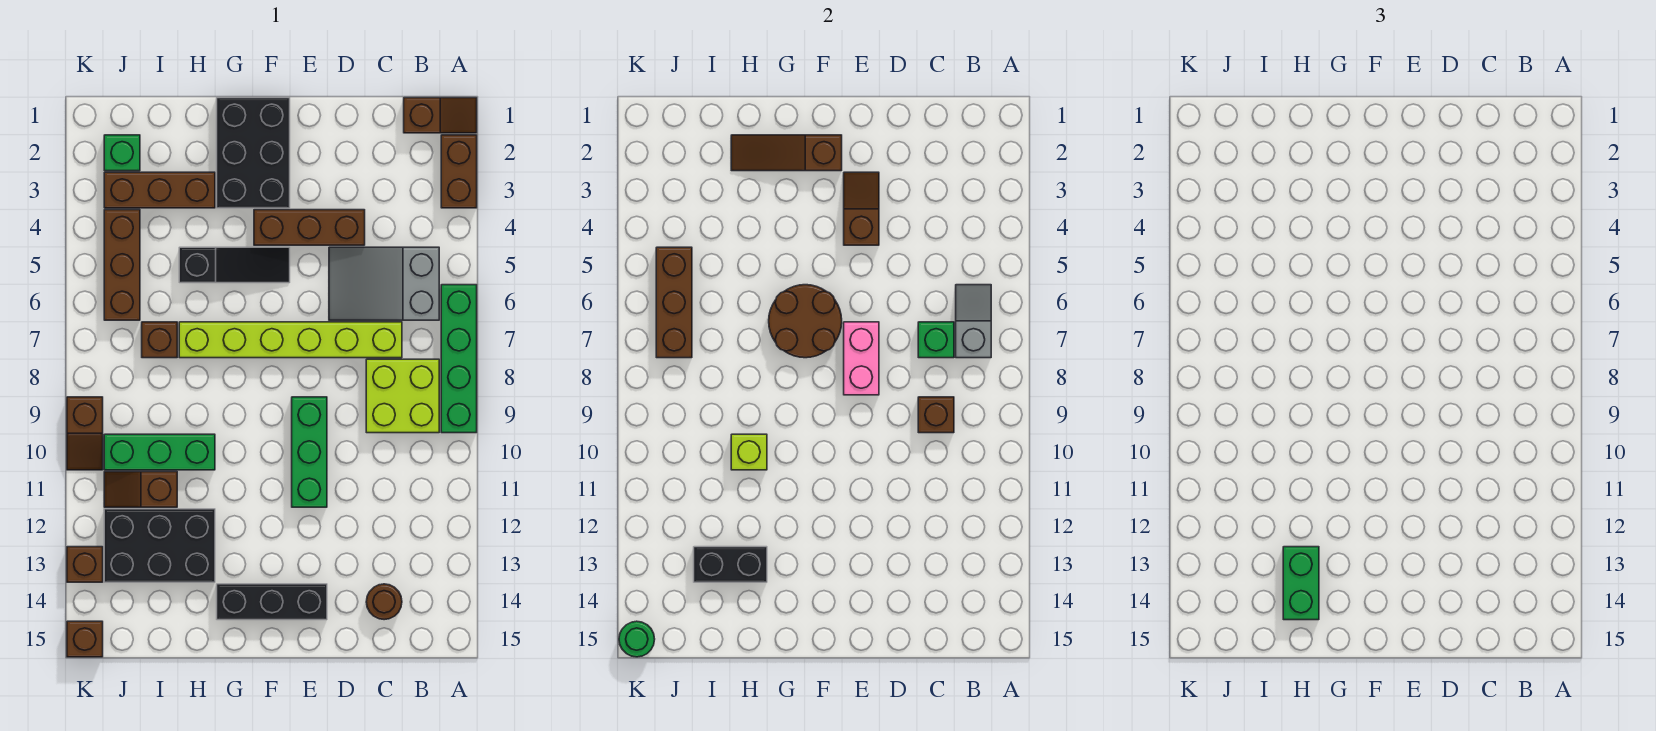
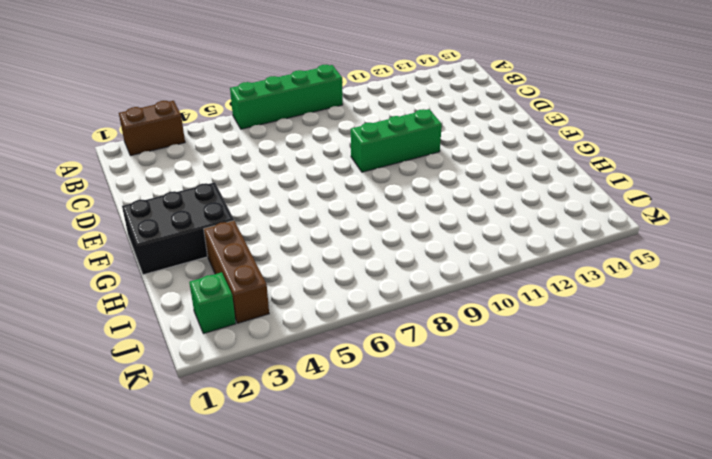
none -> brown slope A1:B1 level 1 top B
none -> grey slope B5:D6 level 1 top B
none -> lime brick B8:C9 level 1
none -> lime brick C7:H7 level 1

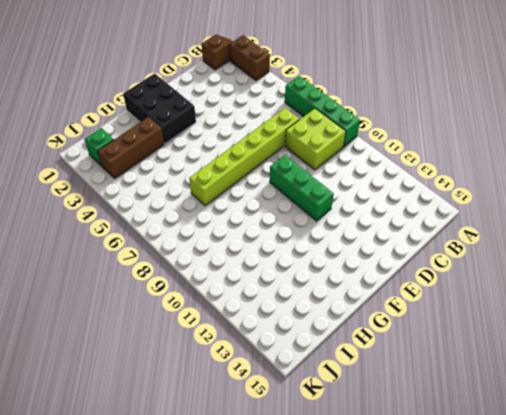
none -> grey slope B5:D6 level 1 top B
none -> brown round brick C14 level 1
none -> brown brick D4:F4 level 1
none -> black brick E14:G14 level 1

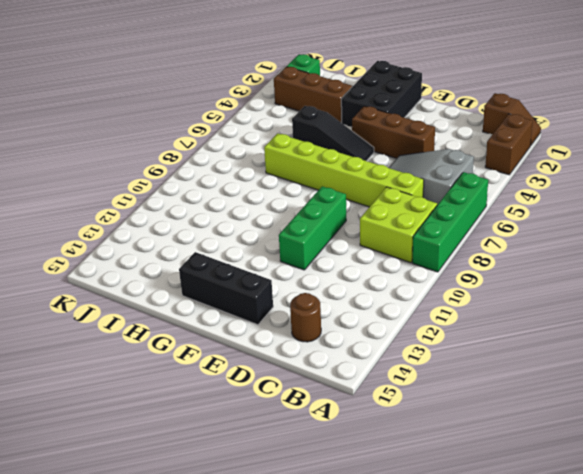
none -> green brick H10:J10 level 1
none -> black brick H12:J13 level 1
none -> brown brick I7 level 1
none -> brown slope I11:J11 level 1 top I

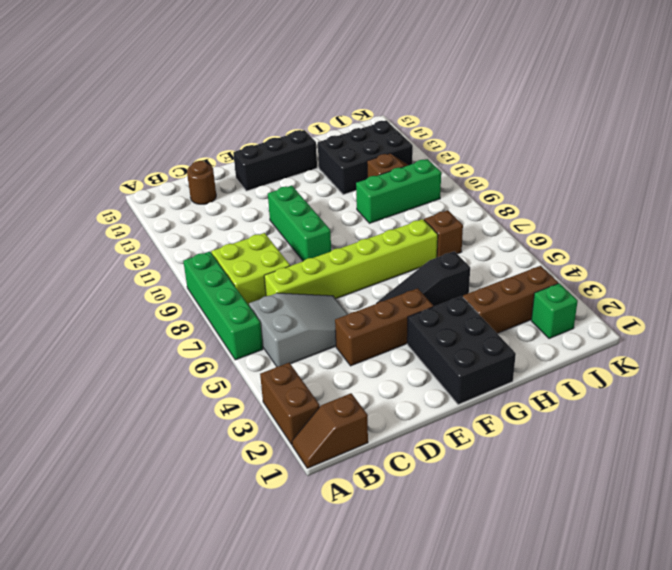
none -> brown brick J4:J6 level 1
none -> brown slope K9:K10 level 1 top 9
none -> brown brick K13 level 1
none -> brown brick K15 level 1

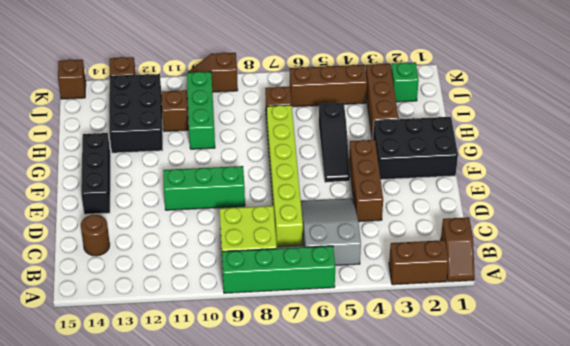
none -> grey slope B6:B7 level 2 top 7
none -> green brick C7 level 2
none -> brown brick C9 level 2
none -> brown slope E3:E4 level 2 top 4

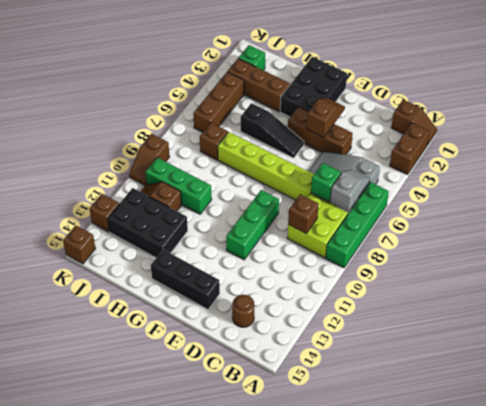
none -> pink brick E7:E8 level 2
none -> brown slope F2:H2 level 2 top F
none -> brown round brick F6:G7 level 2
none -> lime brick H10 level 2

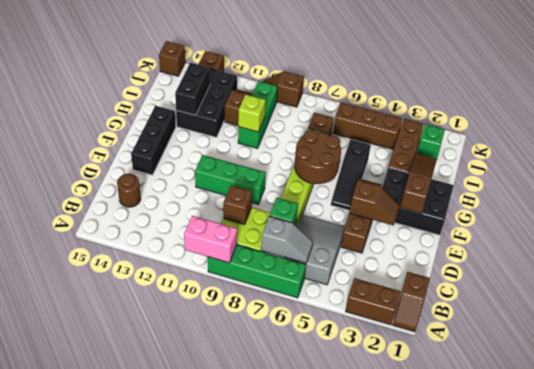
pink brick A9:A10 level 2 -> pink brick E7:E8 level 2
none -> brown brick J5:J7 level 2
none -> green round brick K15 level 2
none -> green brick H13:H14 level 3

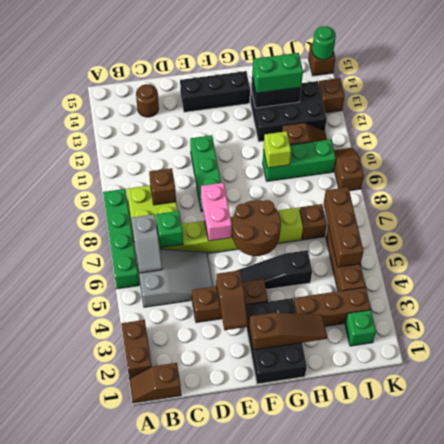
green brick H13:I13 level 3 -> green brick H13:H14 level 3

